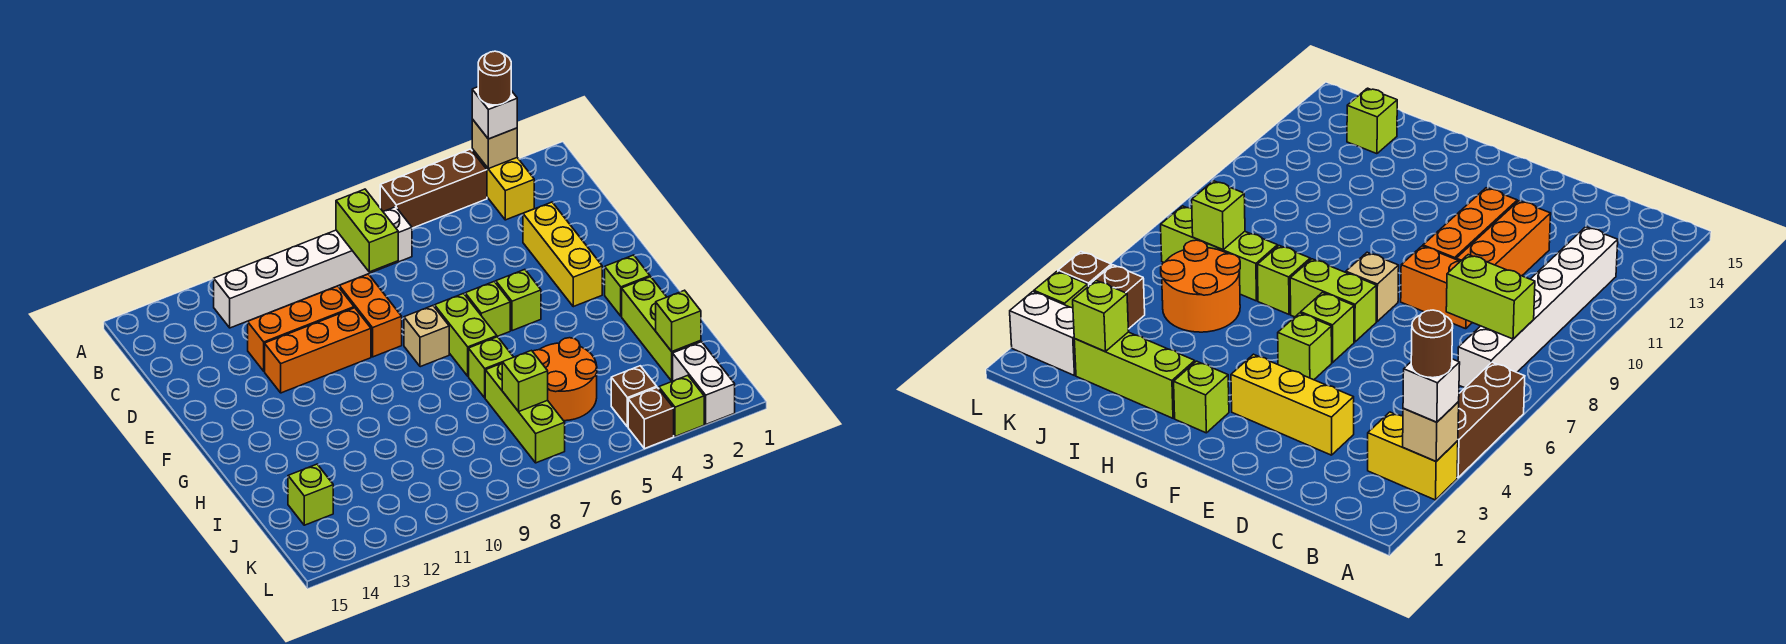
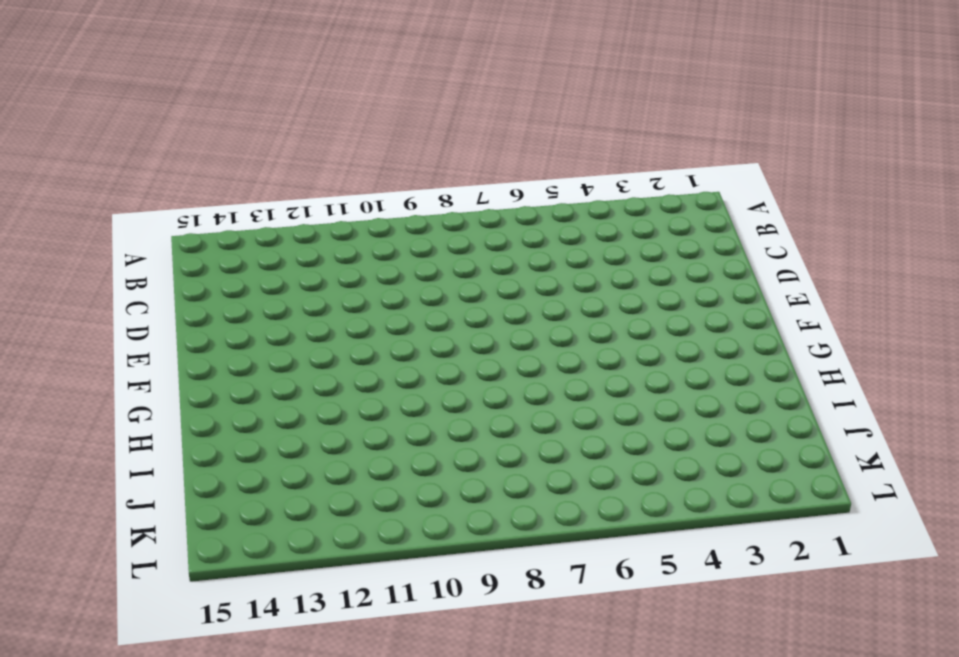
none -> yellow brick A3:B3 level 1
none -> brown brick A4:A6 level 1
none -> white brick B7:B12 level 1

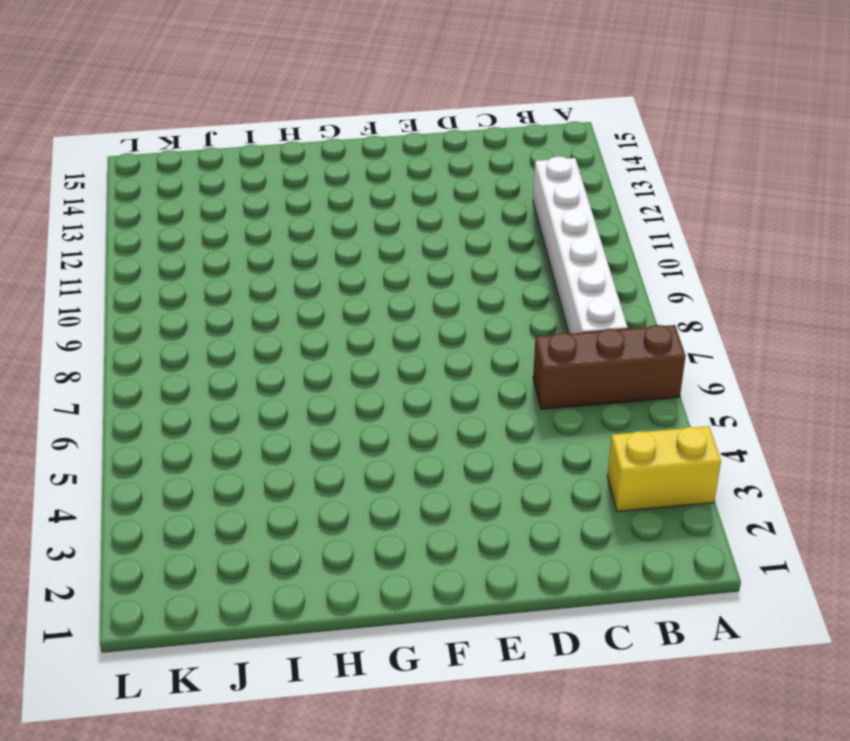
brown brick A6:C6 level 1 -> brown brick A4:A6 level 1
none -> yellow brick D3:F3 level 1
none -> orange brick D9:E9 level 1
none -> orange brick D10:D12 level 1

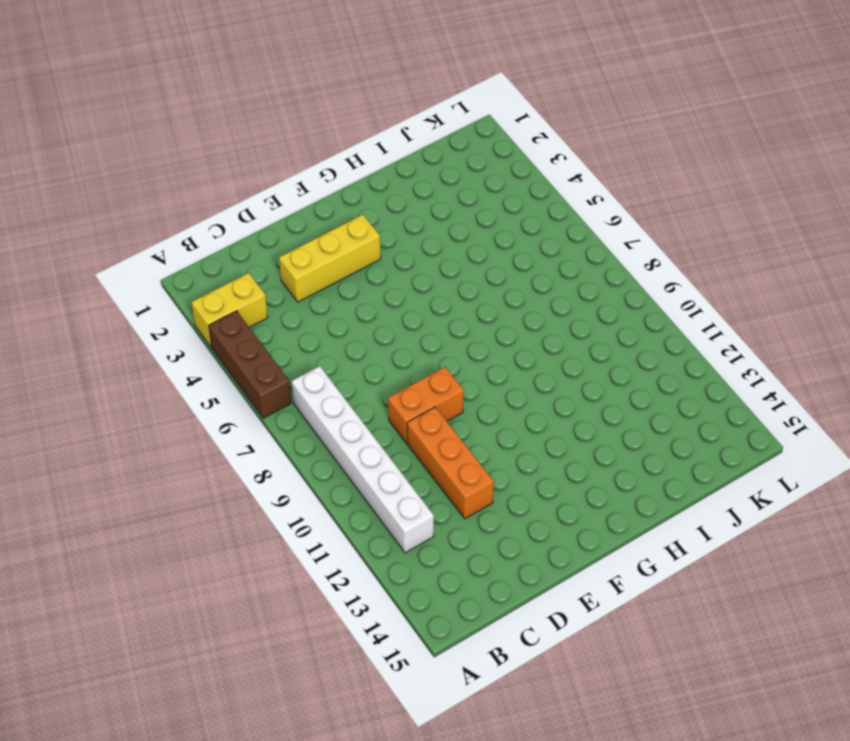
none -> orange brick E10:E12 level 1
none -> lime brick F5 level 1
none -> lime brick F6 level 1

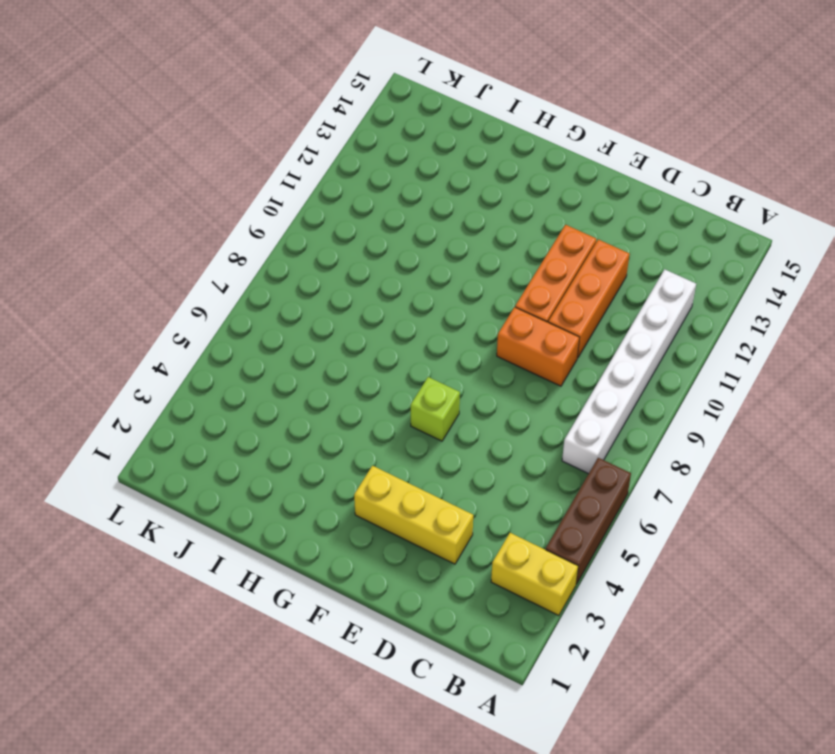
none -> lime brick F5 level 1
none -> lime brick F7:G7 level 1
none -> tan brick F8 level 1

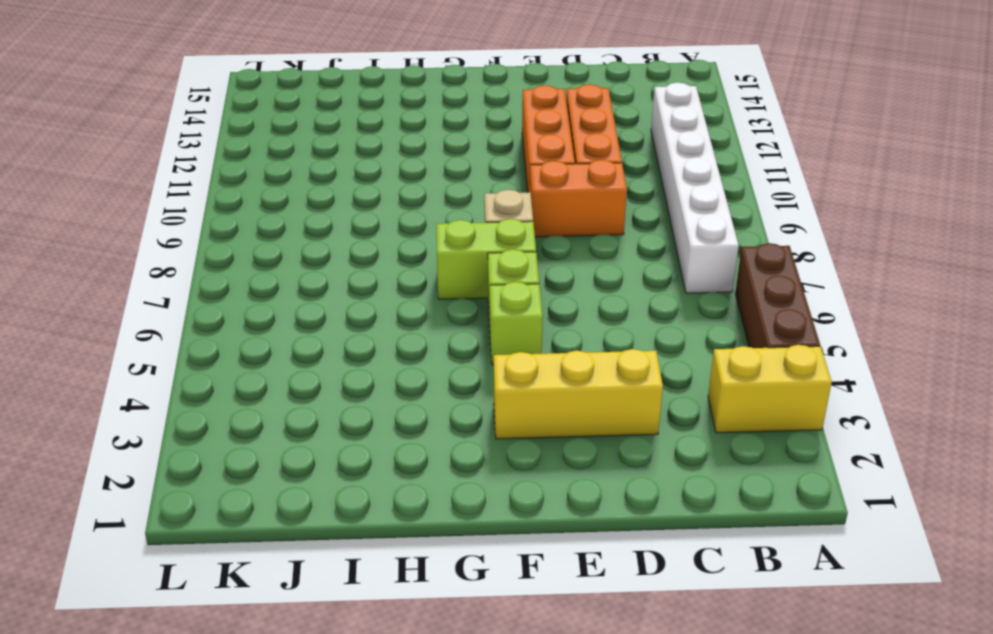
none -> lime brick G2 level 1
none -> lime brick H2:J2 level 1
none -> lime brick H7 level 1

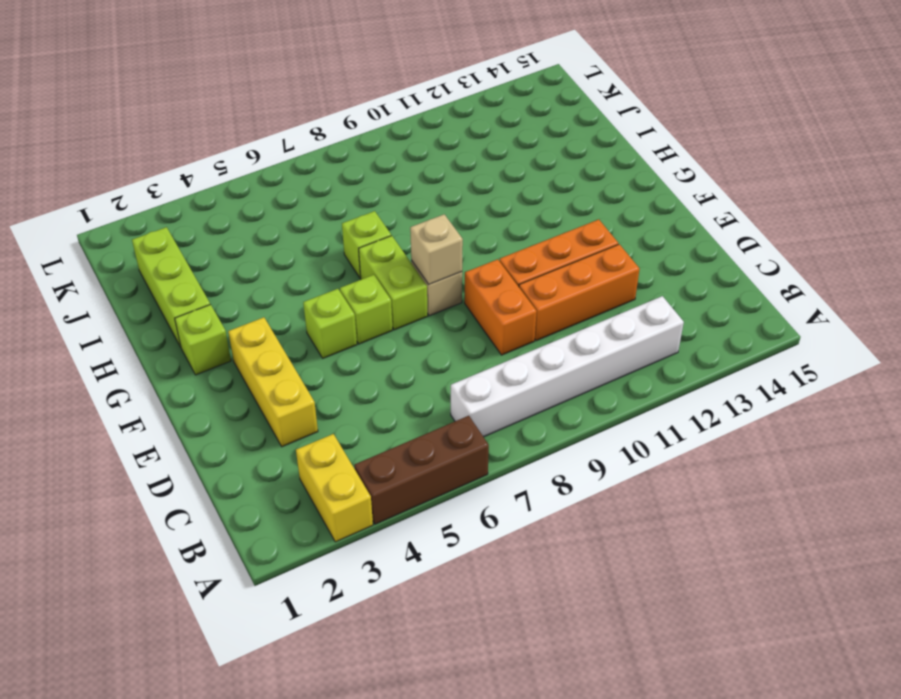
tan brick F8 level 2 -> tan brick A3 level 2
none -> orange round brick I5:J6 level 1
none -> lime brick I7:K7 level 1
none -> lime brick J14 level 1

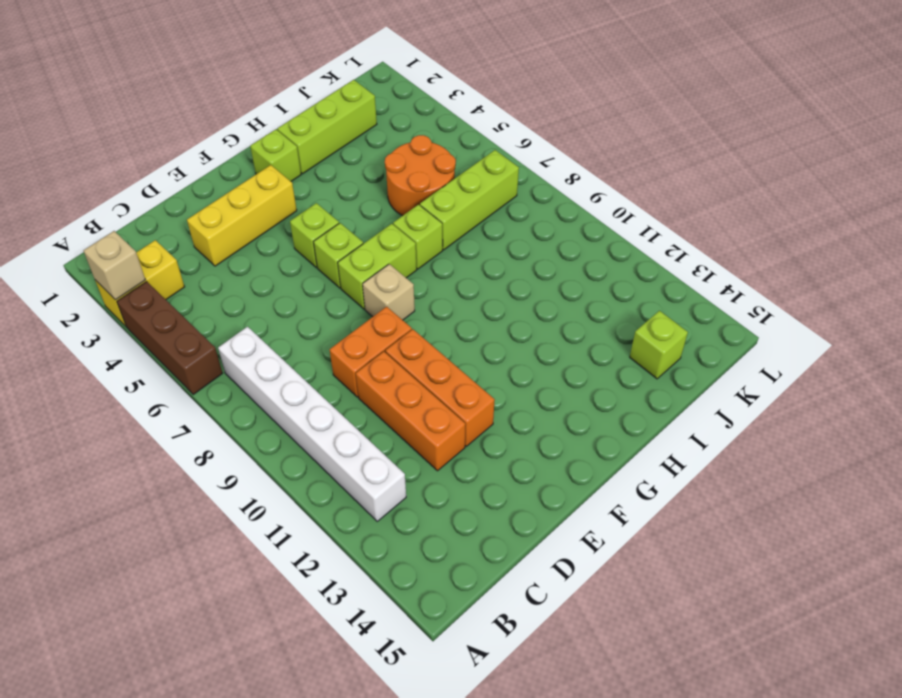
none -> white brick K2:L2 level 1
none -> brown brick K4 level 1
none -> lime brick L3 level 1

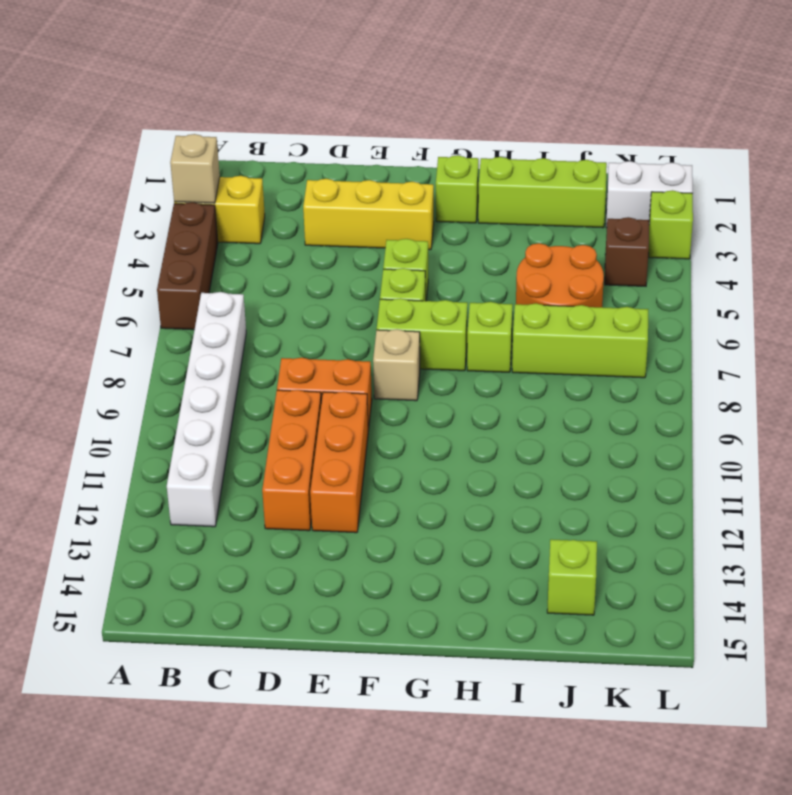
none -> brown brick L4 level 1
none -> lime brick B8:C8 level 2
none -> lime brick J2 level 2

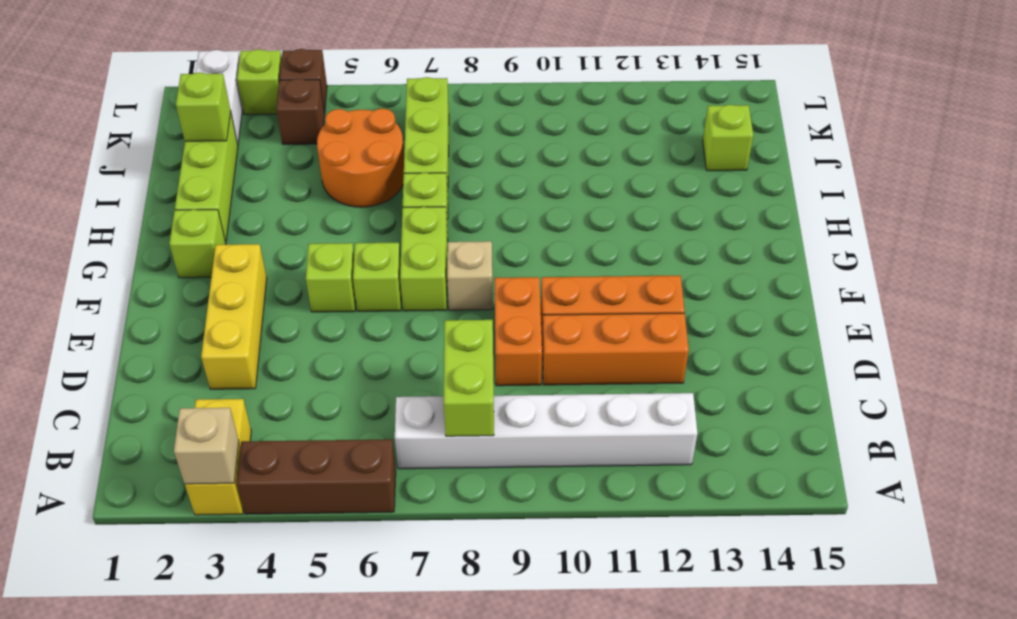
none -> lime brick J7 level 2
none -> white brick A3 level 3
none -> brown round brick A3 level 4

